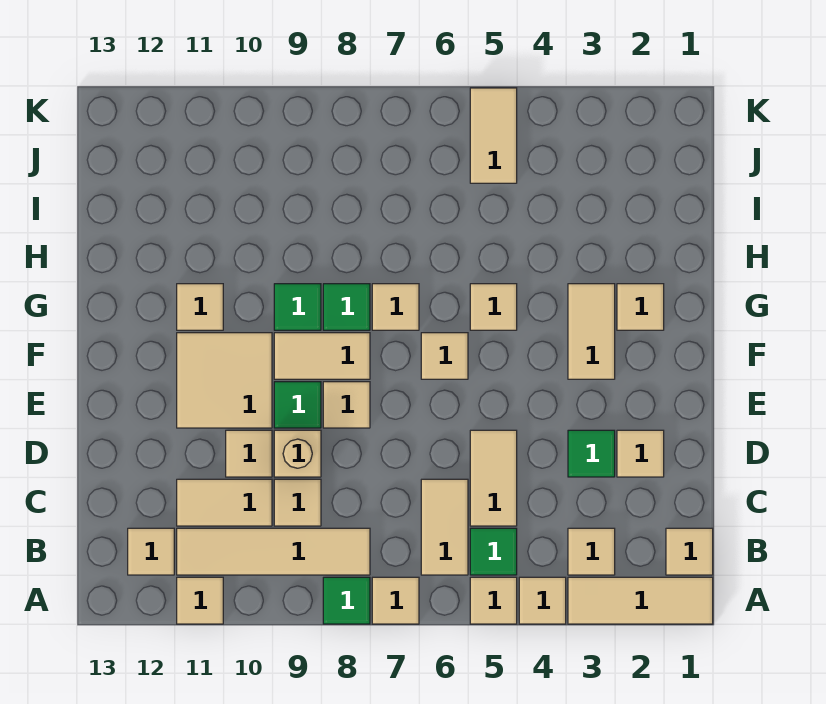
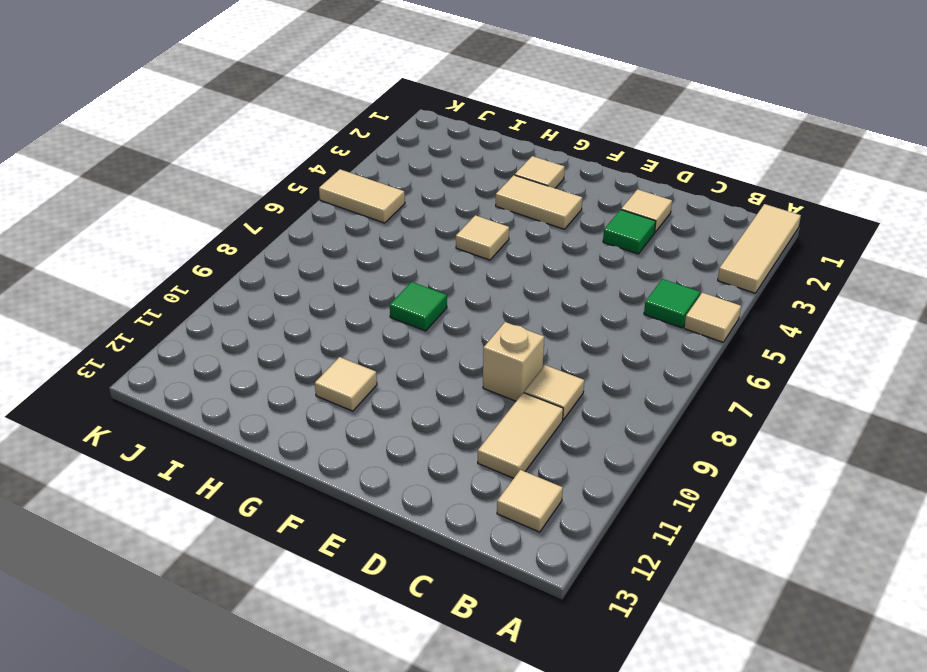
none -> tan tile A4 level 1
none -> tan tile A7 level 1
none -> green tile A8 level 1
none -> tan tile A11 level 1

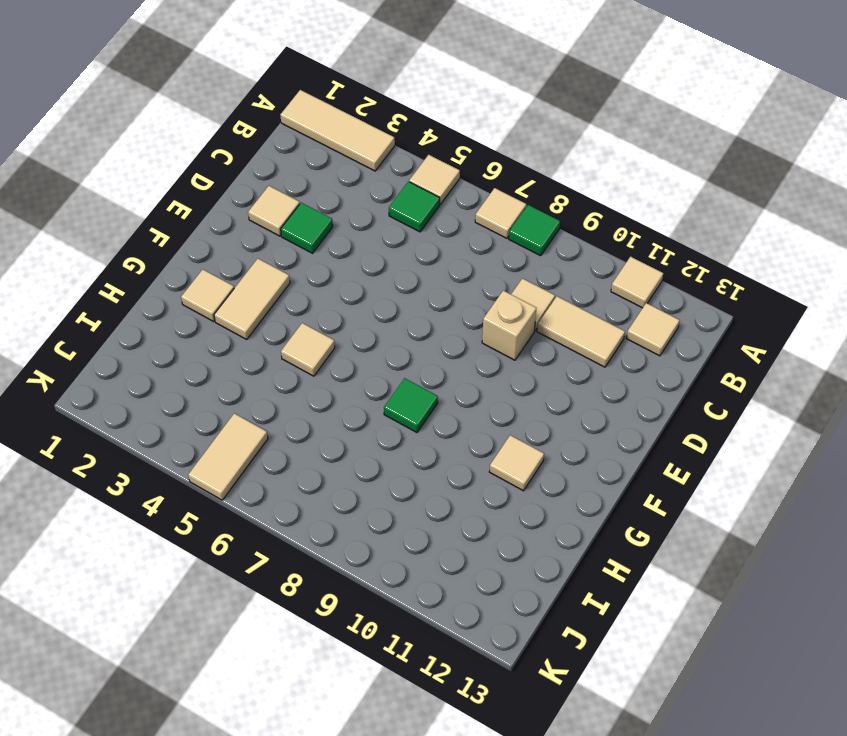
none -> tan tile A4 level 1
none -> tan tile B1 level 1
none -> tan tile B3 level 1
none -> tan tile B6:C6 level 1

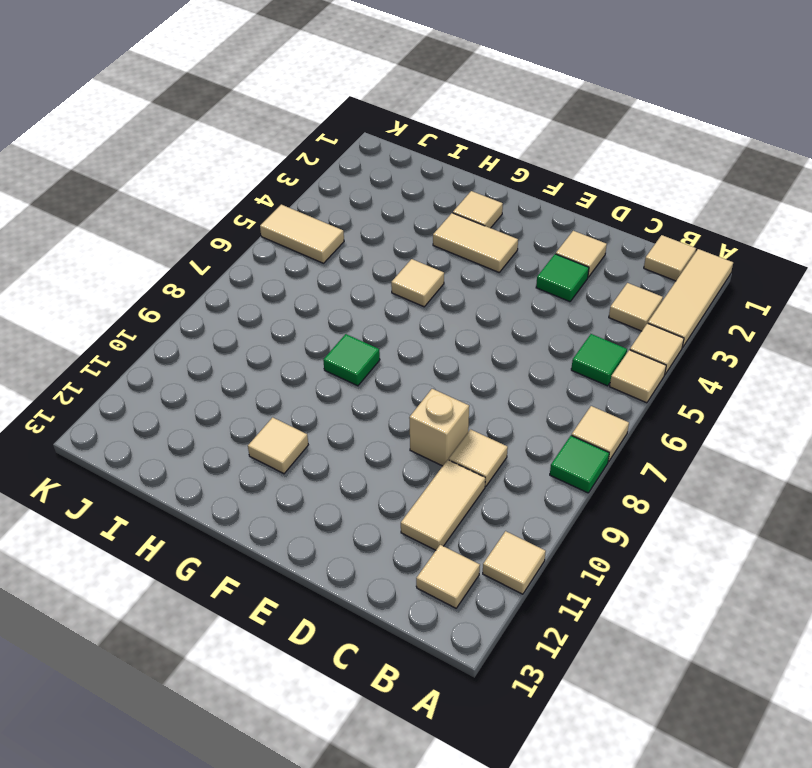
none -> tan tile B6:C6 level 1
none -> tan tile B8:B11 level 1
none -> tan tile C5:D5 level 1
none -> tan tile D10 level 1

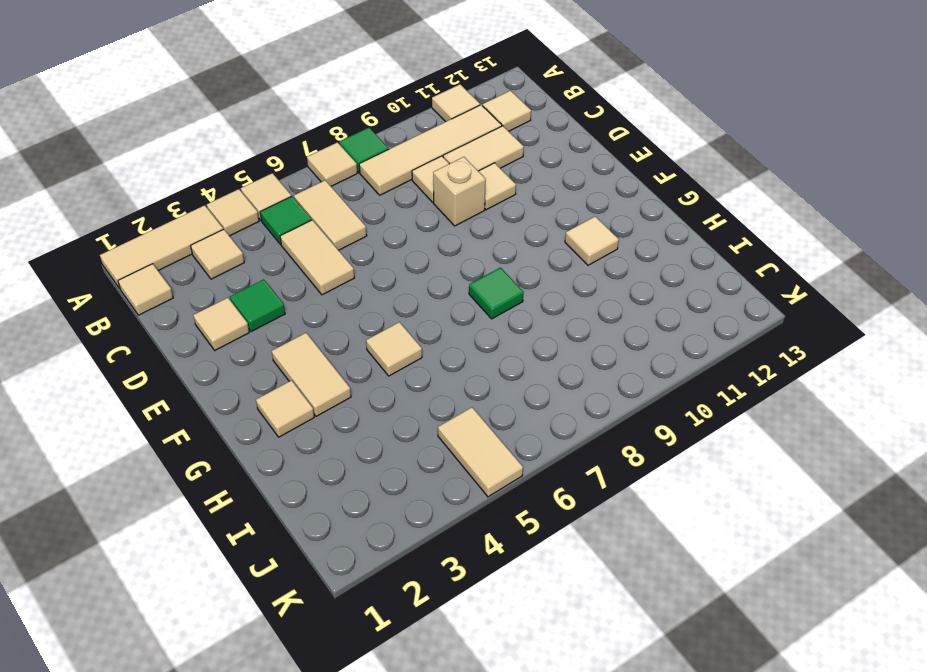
none -> tan tile E8 level 1
none -> green tile E9 level 1
none -> tan tile E10:F11 level 1
none -> tan tile F6 level 1

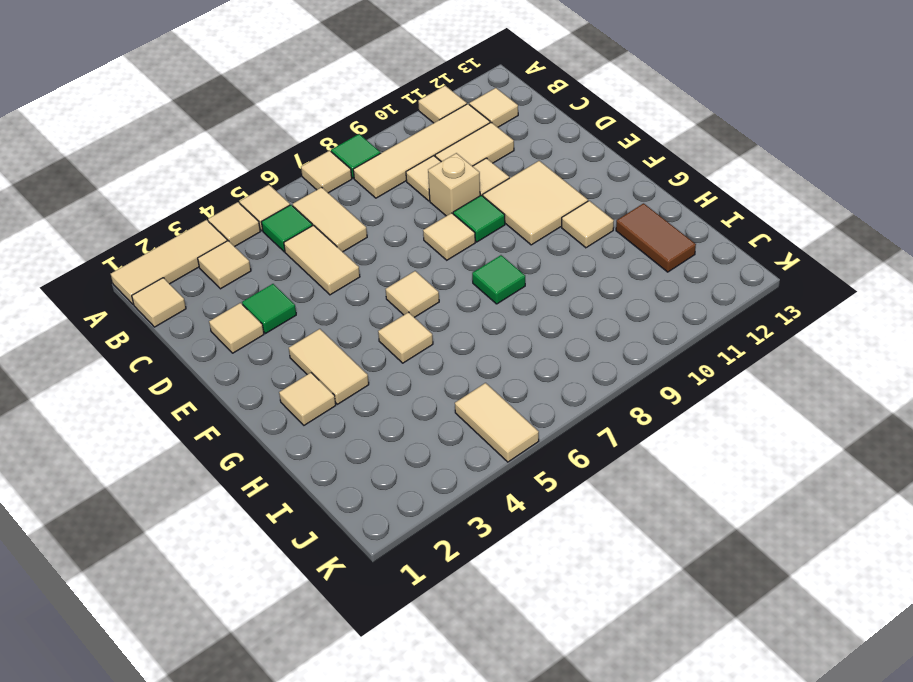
brown tile H12:I12 level 1 -> none
none -> tan tile F8:F9 level 1
none -> tan tile G7 level 1
none -> green tile G9 level 1

